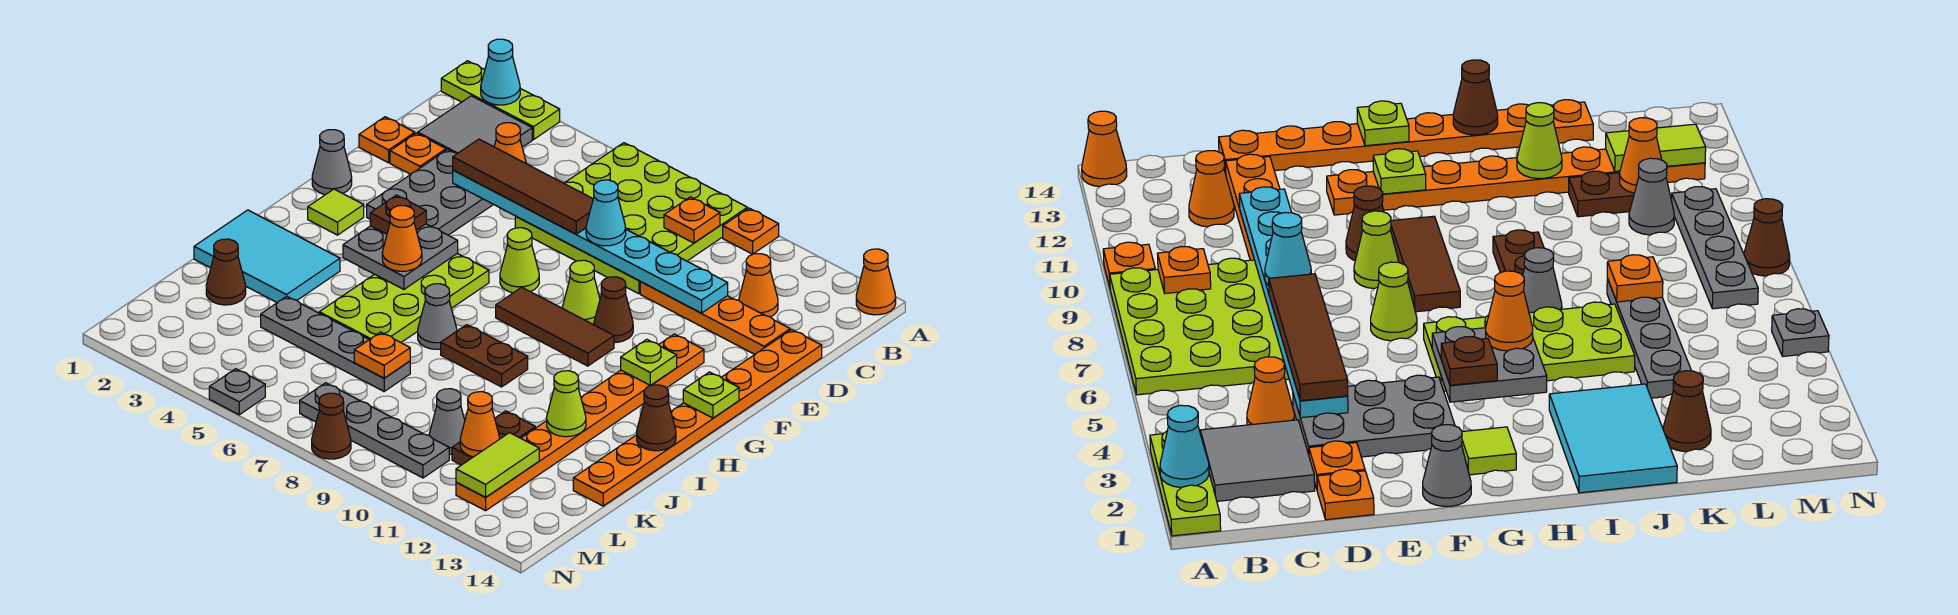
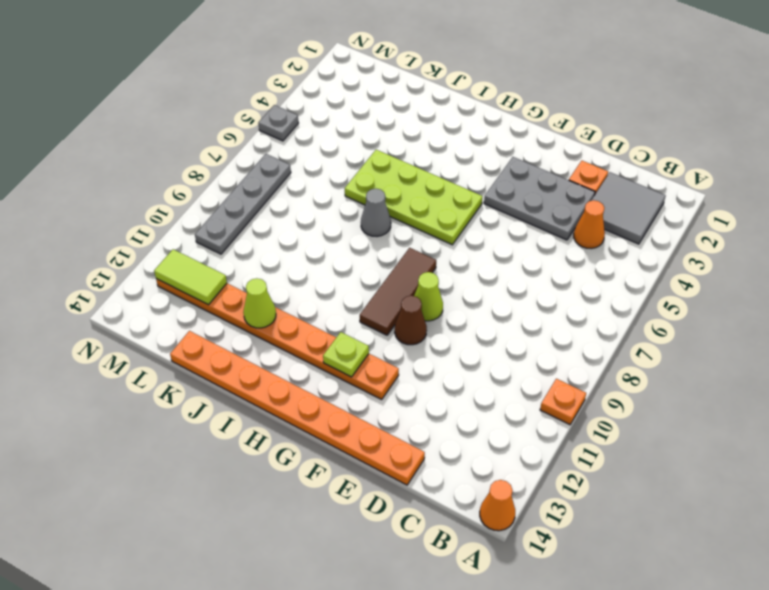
none -> lime plate A1:A3 level 1
none -> lime plate A6:D9 level 1
none -> orange cone C12 level 1
none -> orange plate D1 level 1

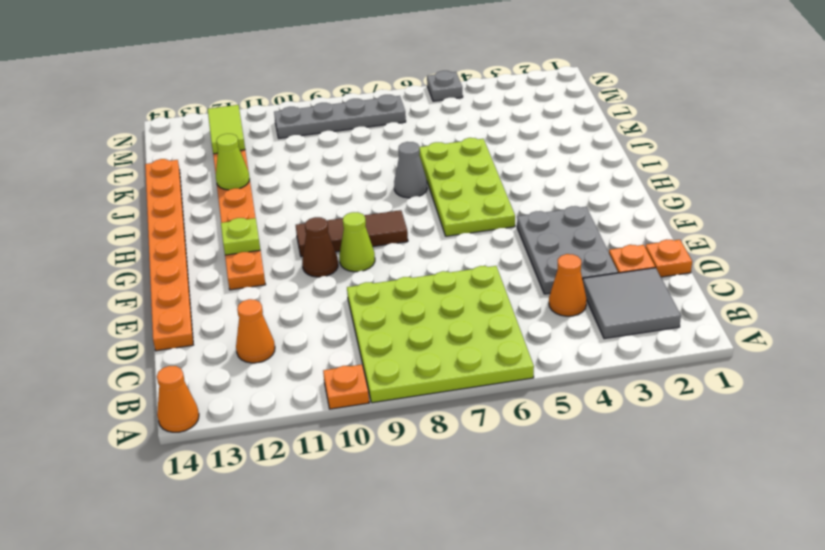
none -> lime plate A1:A3 level 1
none -> orange plate D10:D13 level 1
none -> grey cone F1 level 1
none -> lime cone F7 level 1

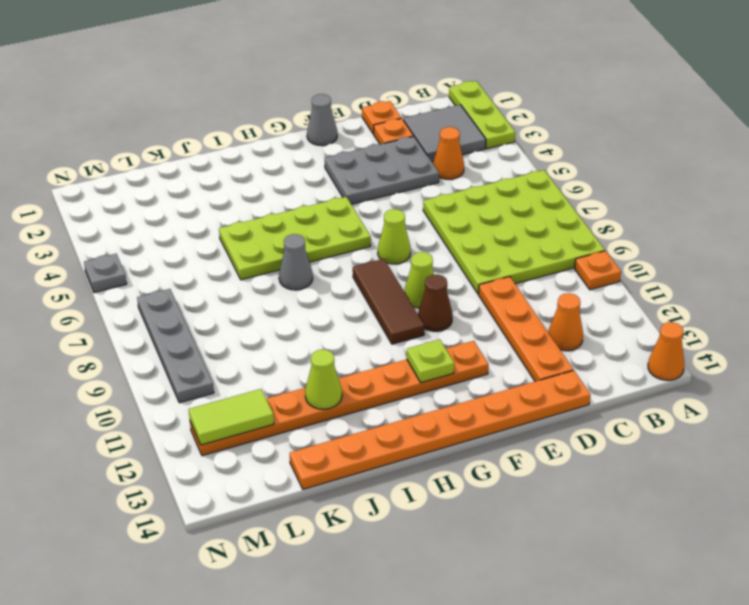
none -> lime tile G2 level 1
none -> cyan tile I1:J3 level 1
none -> brown plate I8:I9 level 1
none -> brown cone K2 level 1

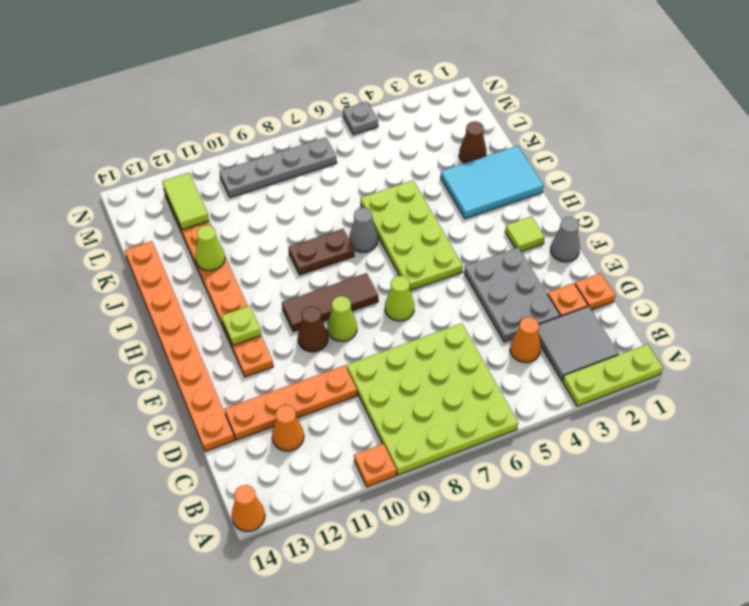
none -> grey plate K4:K7 level 1
none -> brown plate K11:L11 level 1
none -> grey cone L10 level 1
none -> brown cone N8 level 1

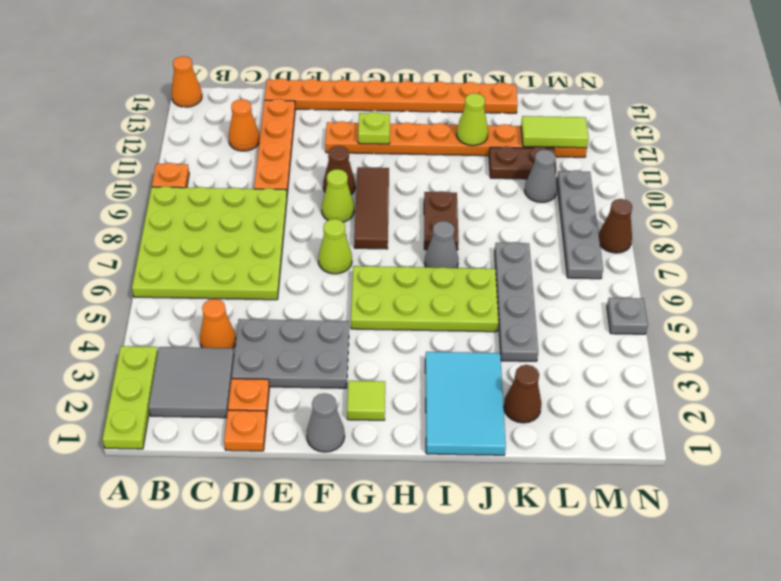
none -> cyan cone A2 level 2
none -> orange plate B9 level 2
none -> cyan plate D4:D11 level 2
none -> grey plate G4:H5 level 2

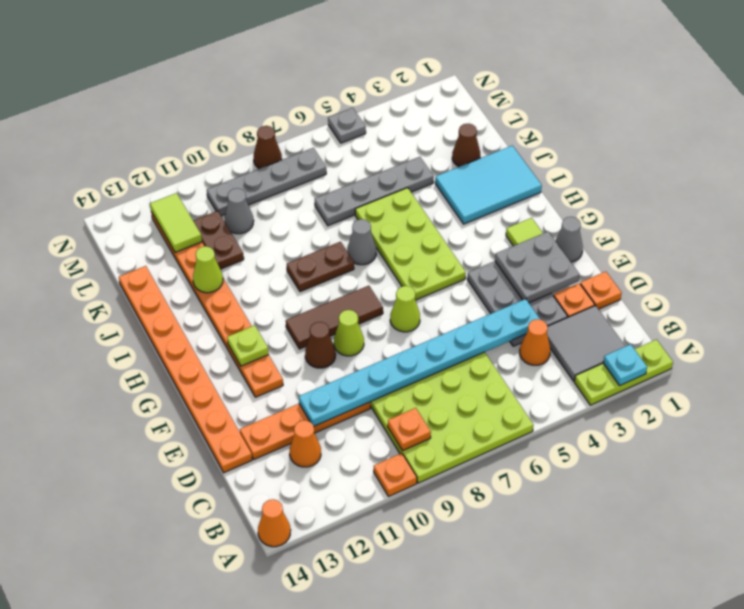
cyan plate A2 level 2 -> cyan cone A2 level 2
grey plate E2:F3 level 2 -> grey plate G4:H5 level 2
none -> lime plate G14 level 2
none -> brown cone I14 level 2
none -> orange plate K7 level 2
none -> orange cone L11 level 2

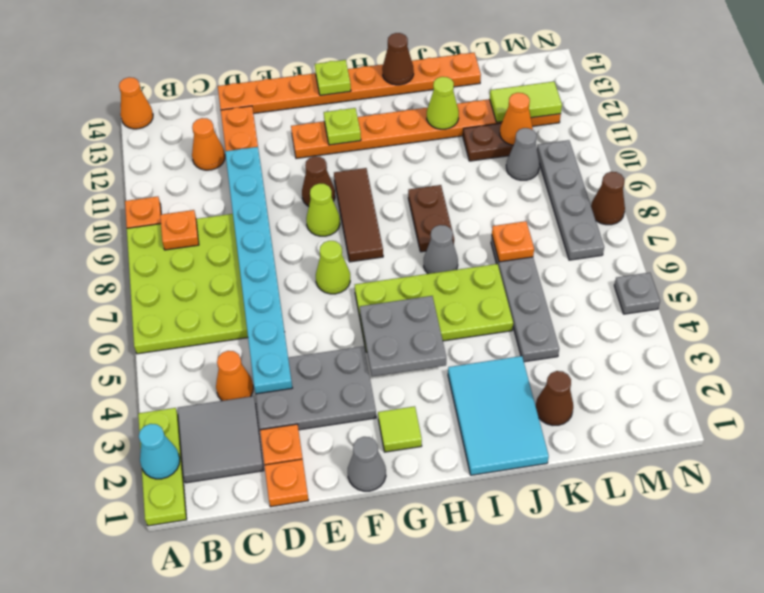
none -> brown tile D4:D7 level 3
none -> cyan cone D8 level 3
none -> brown plate G4 level 3
none -> orange cone H5 level 3

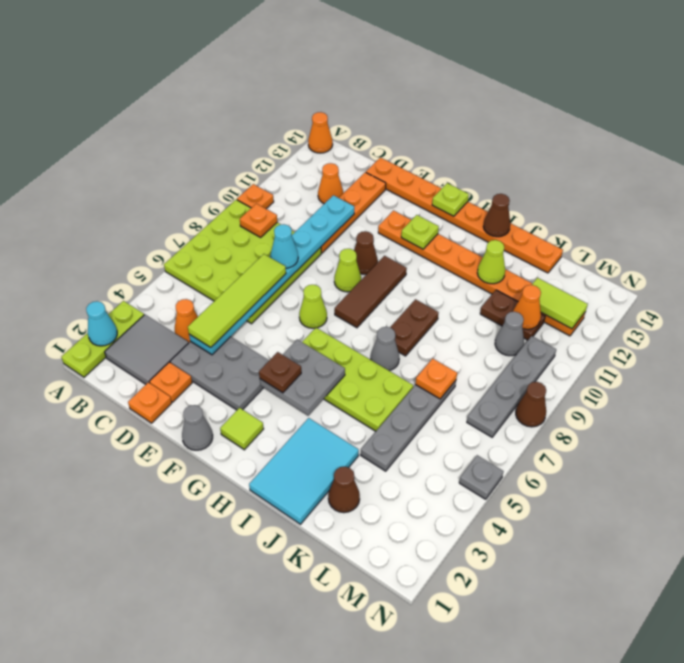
lime tile D4:D7 level 3 -> brown tile D4:D7 level 3
none -> orange cone H5 level 3

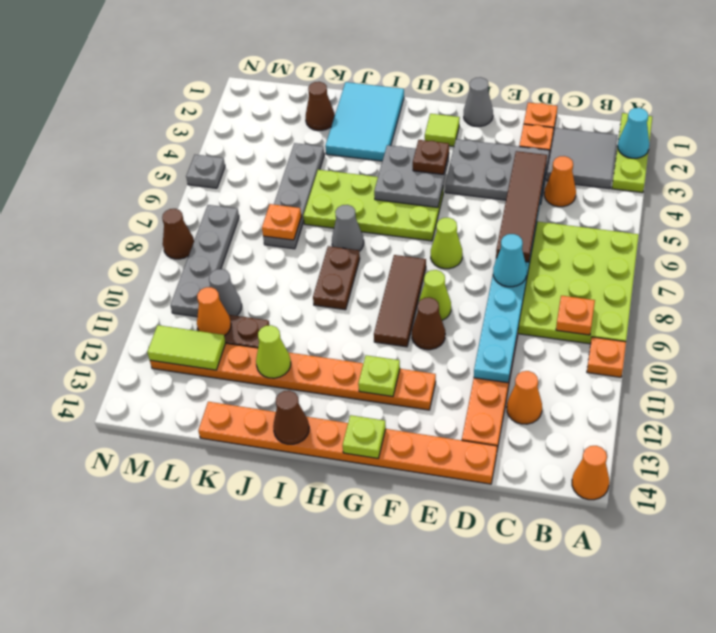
none -> orange cone H5 level 3

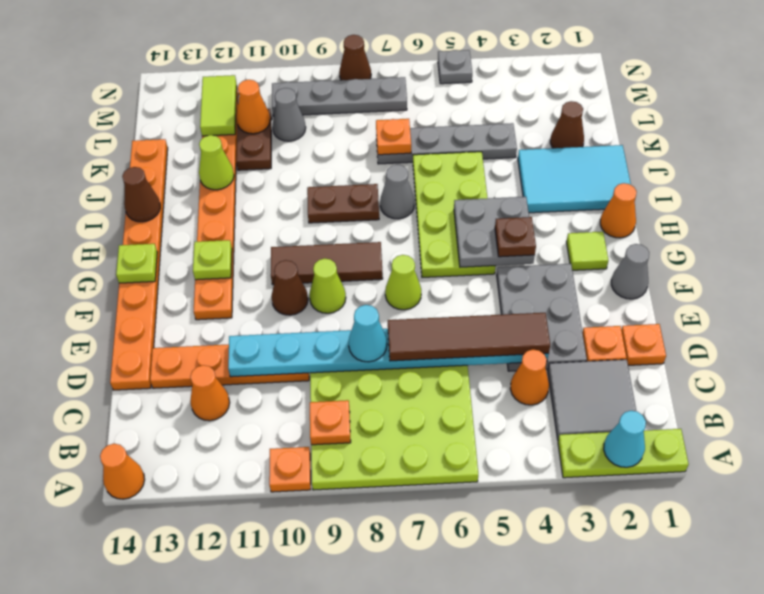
orange cone H1 level 1 -> orange cone H5 level 3

